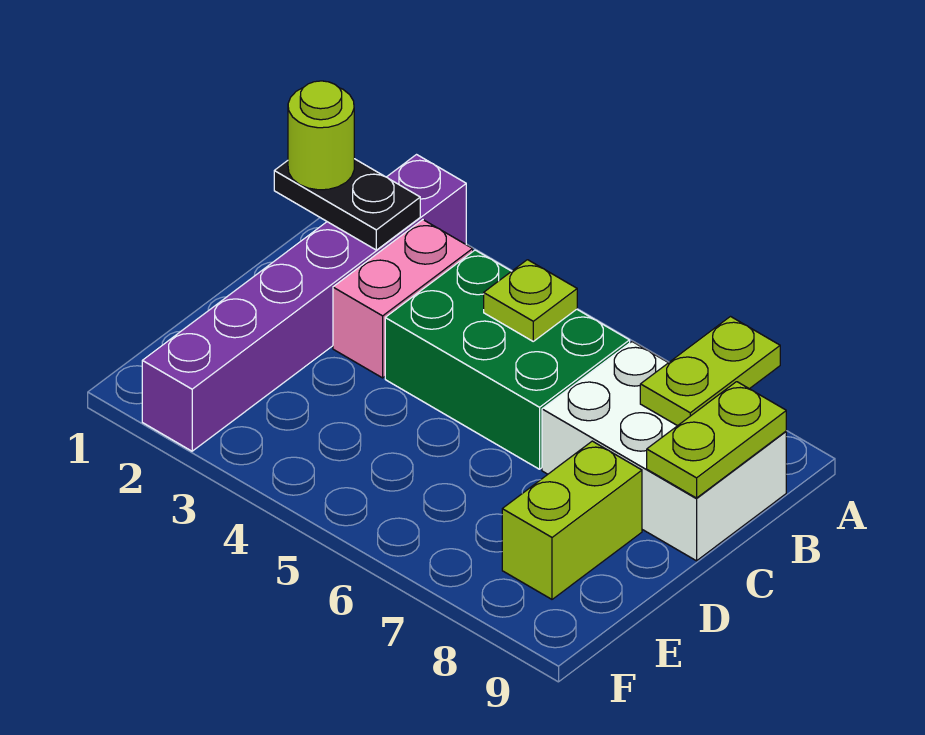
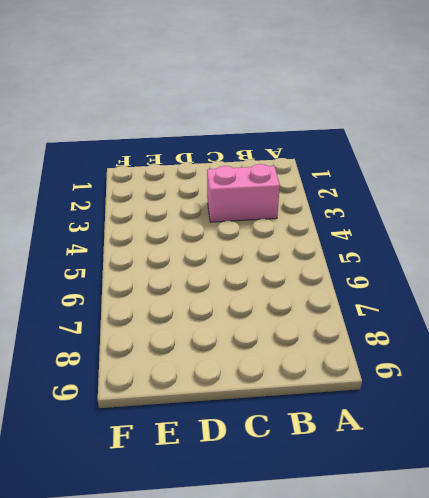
none -> purple brick A2:F2 level 1
none -> green brick B4:C6 level 1

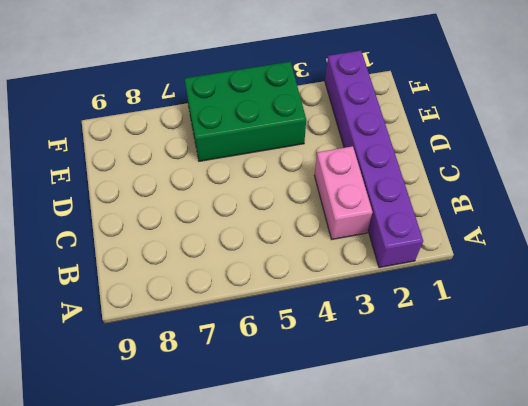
green brick E4:F6 level 1 -> green brick B4:C6 level 1
none -> white brick B7:C9 level 1
none -> lime brick D8:E8 level 1

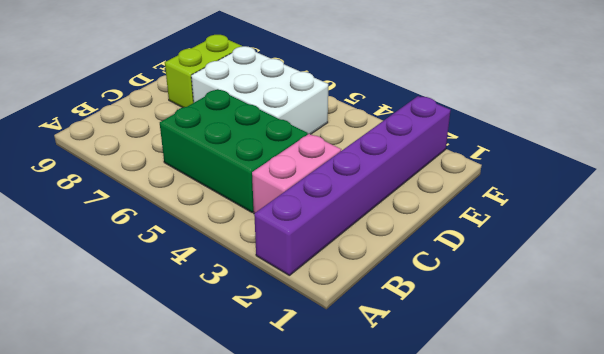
white brick D5:E7 level 1 -> white brick B7:C9 level 1
none -> lime plate A8:B8 level 2
none -> black plate B1:B2 level 2

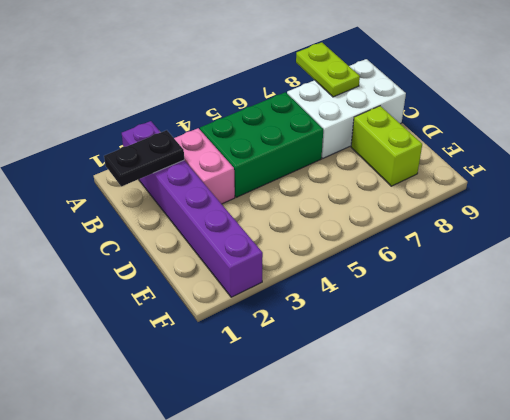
none -> lime plate B5 level 2
none -> lime plate B9:C9 level 2

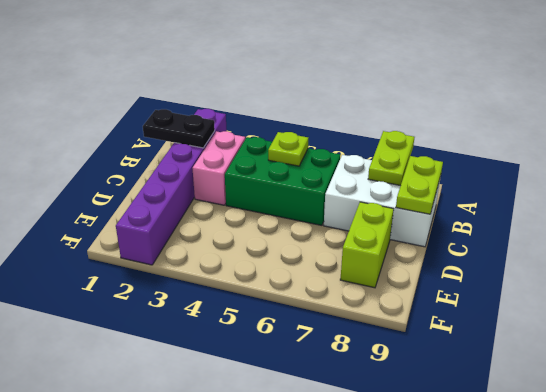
none -> lime round brick B1 level 3

